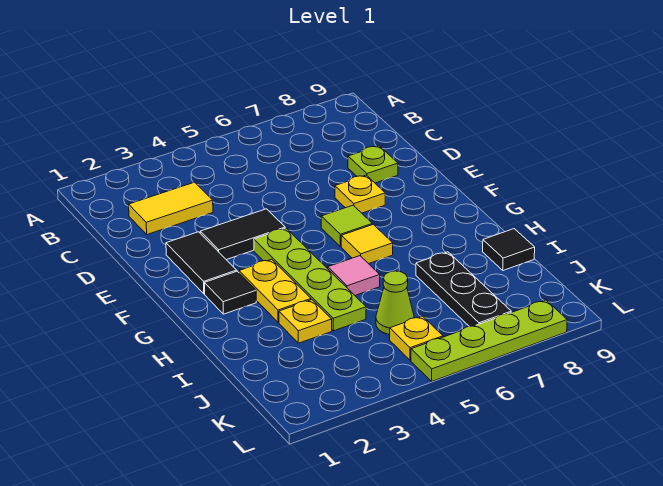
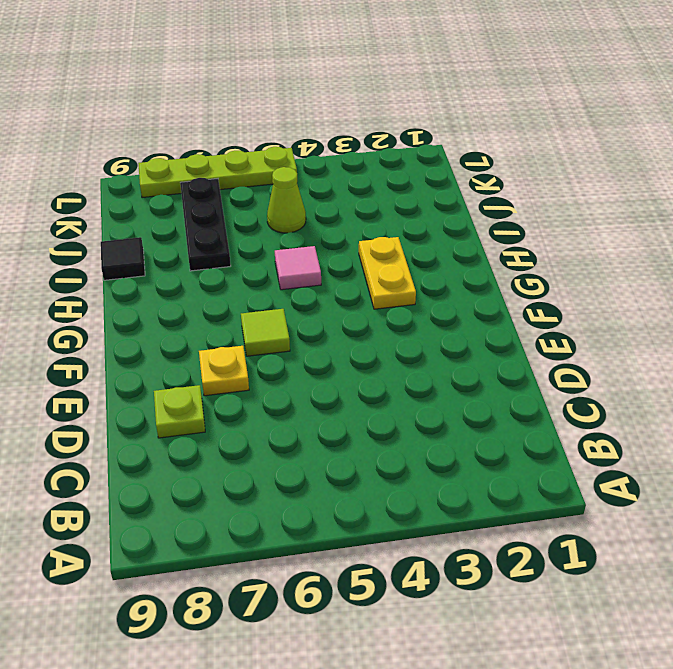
none -> yellow tile C2:C3 level 1
none -> black tile E2:F2 level 1
none -> black tile E3:E4 level 1

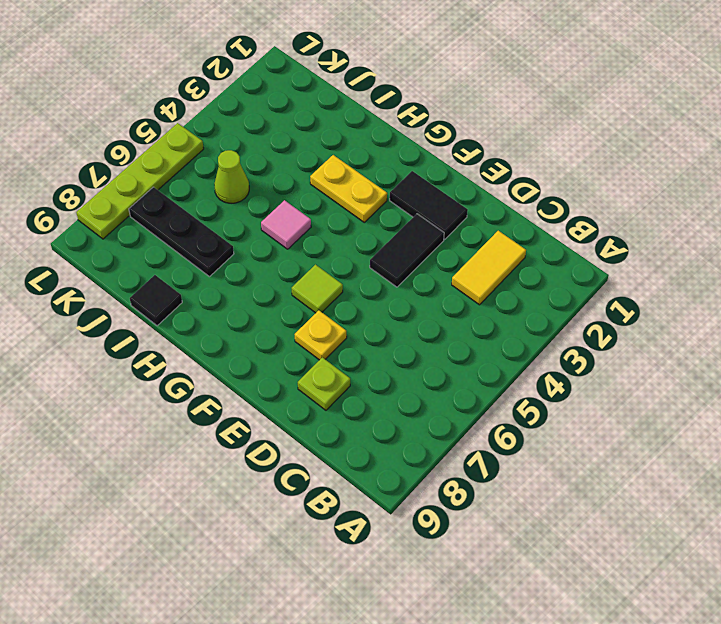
none -> lime plate F4:I4 level 1
none -> black tile G2 level 1
none -> yellow tile G6 level 1

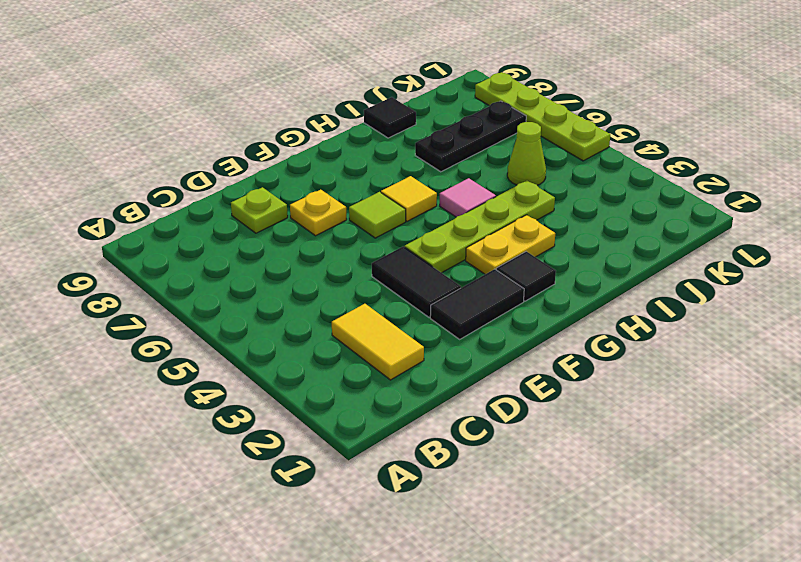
none -> yellow plate I3 level 1
none -> yellow plate K5 level 1

